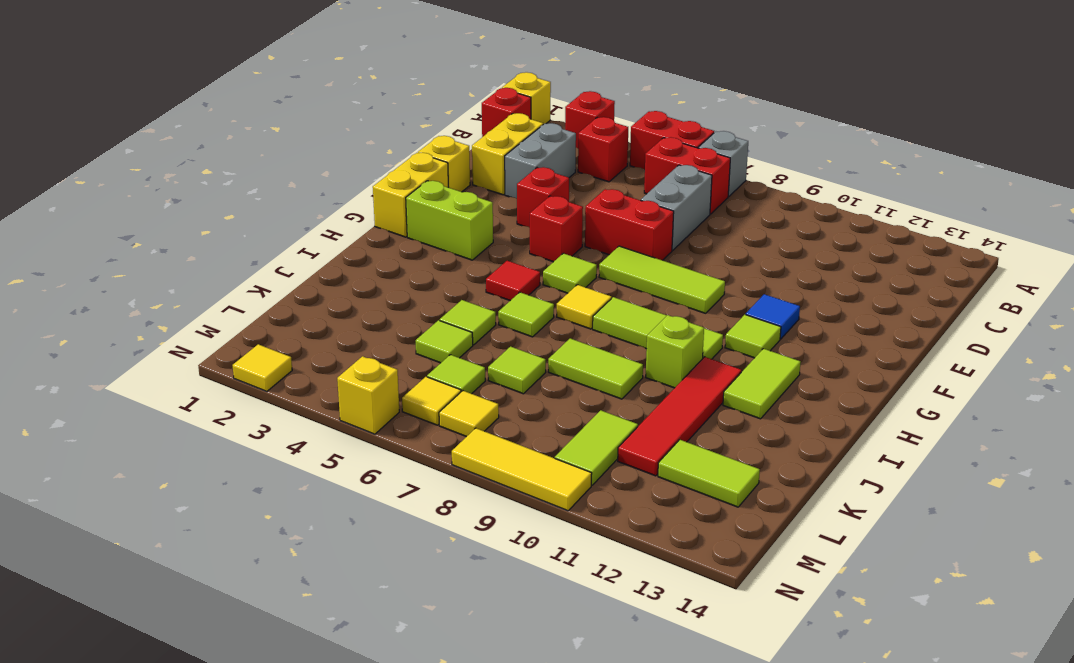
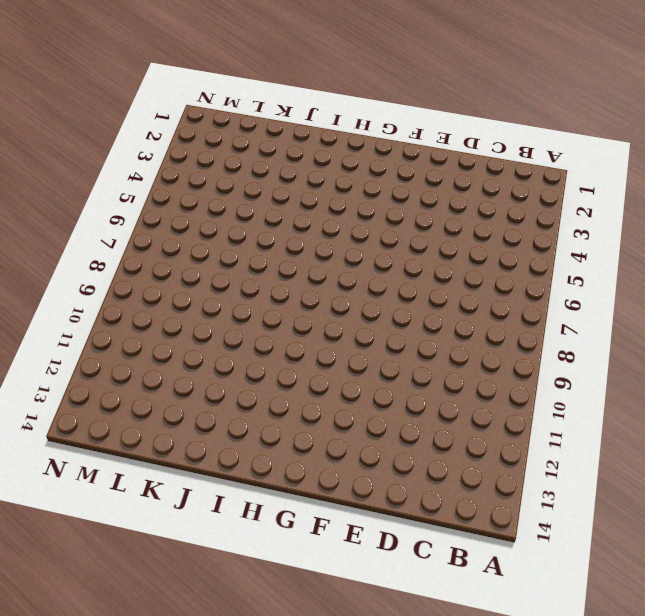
none -> yellow brick A1 level 1
none -> red brick A3 level 1
none -> red brick A5:A6 level 1
none -> grey brick A7 level 1

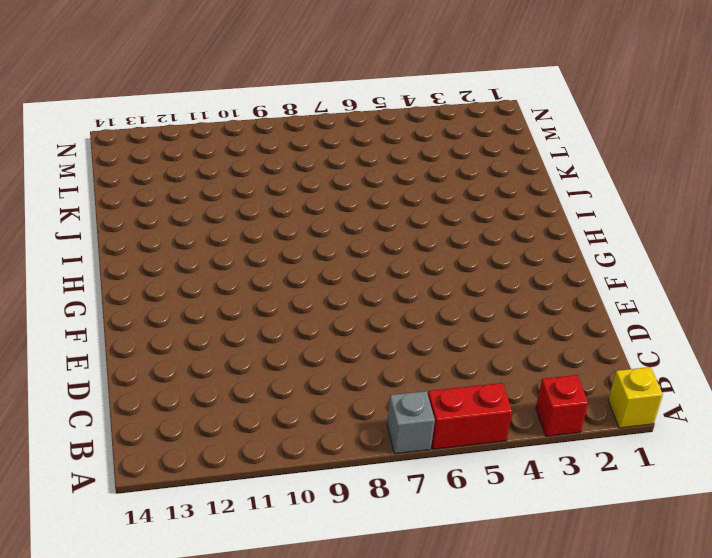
none -> red brick B1 level 1
none -> red brick B4 level 1
none -> red brick B6:B7 level 1
none -> yellow brick C2:D2 level 1

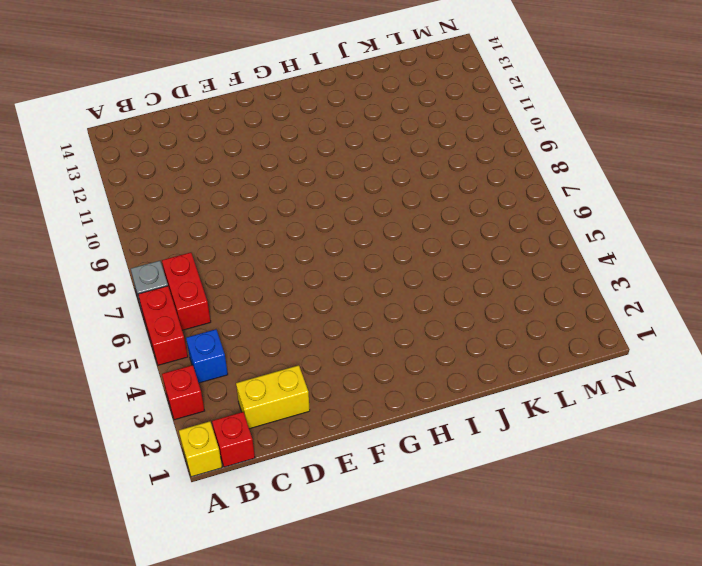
blue brick B4 level 1 -> red brick B4 level 1
none -> grey brick C3:D3 level 1
none -> grey brick C7:D7 level 1
none -> yellow brick E1 level 1
none -> red brick E4 level 1

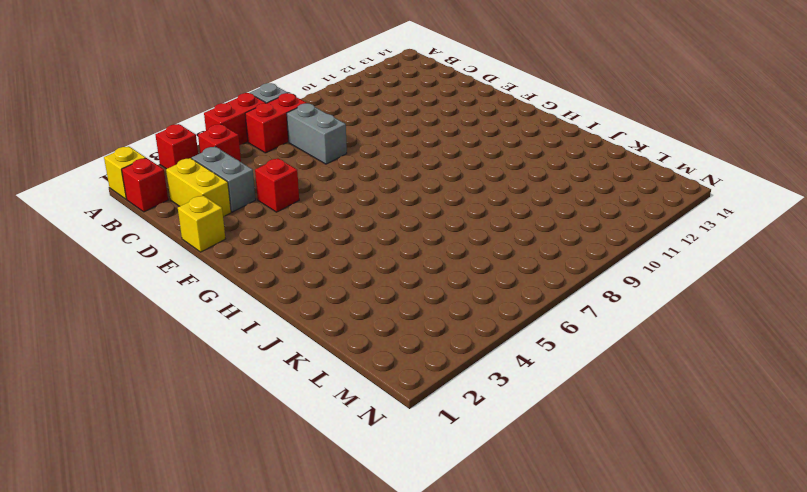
none -> red brick E6:E7 level 1
none -> yellow brick F1:G1 level 1
none -> red brick F5 level 1
none -> lime tile F7:F9 level 1

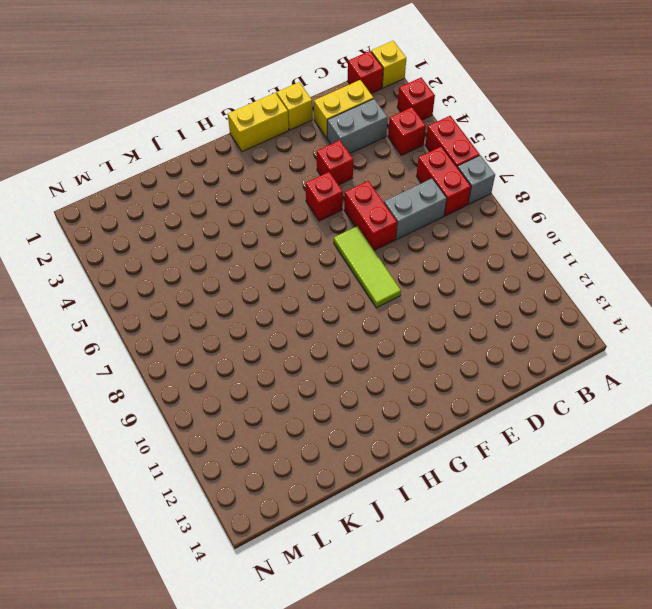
none -> blue tile F11 level 1
none -> lime brick G2:G3 level 1
none -> lime tile G6 level 1
none -> lime tile G11 level 1

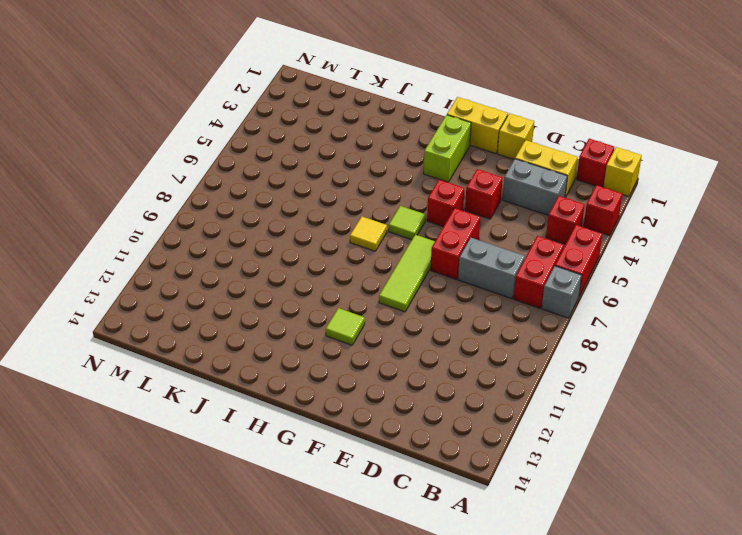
none -> blue tile F11 level 1
none -> red tile H5 level 1
none -> lime tile H8:H10 level 1
none -> lime tile H12:I12 level 1

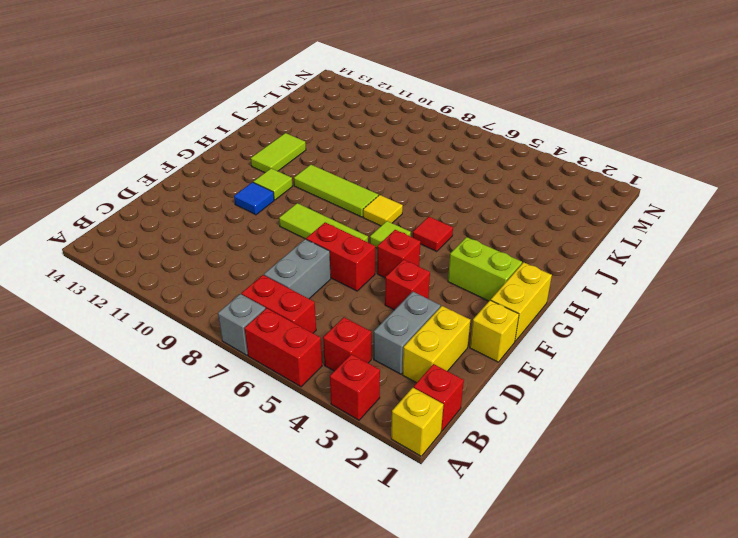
none -> lime tile I6 level 1
none -> lime brick I10 level 1
none -> red tile I11:L11 level 1
none -> lime tile J5 level 1

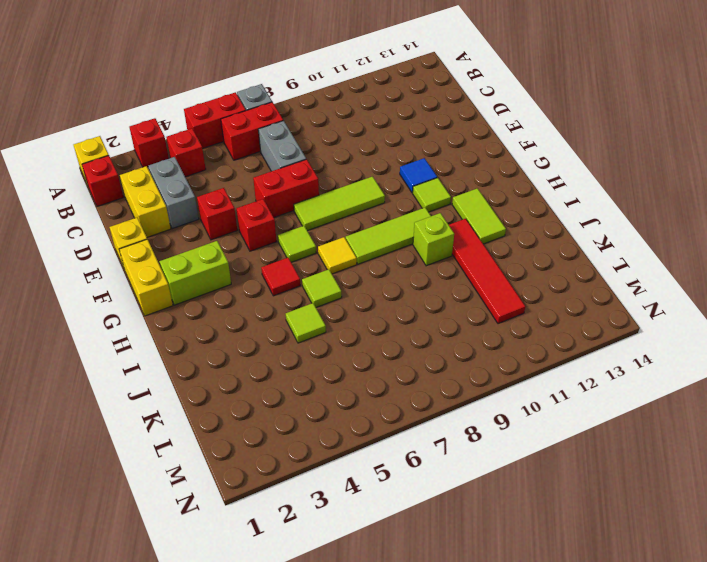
none -> lime tile J8:J9 level 1
none -> lime tile K5 level 1
none -> lime tile K7 level 1
none -> lime tile L6 level 1

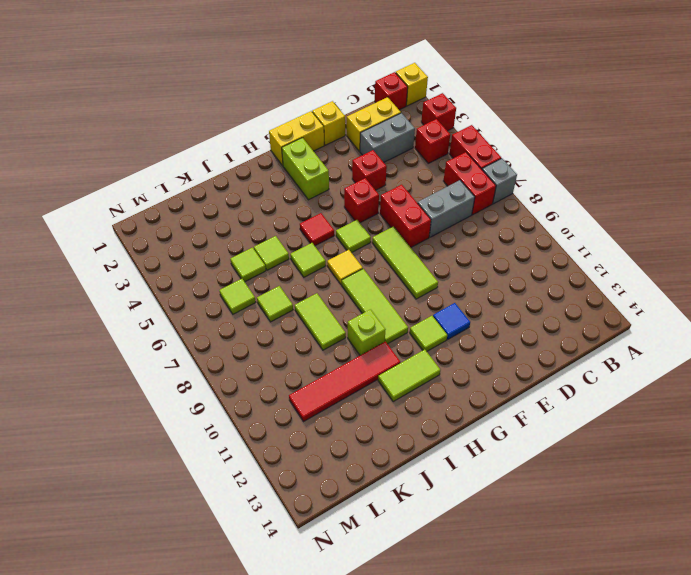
none -> lime tile L10:M10 level 1
none -> lime tile L12:L13 level 1
none -> yellow tile M6 level 1
none -> yellow tile M7 level 1

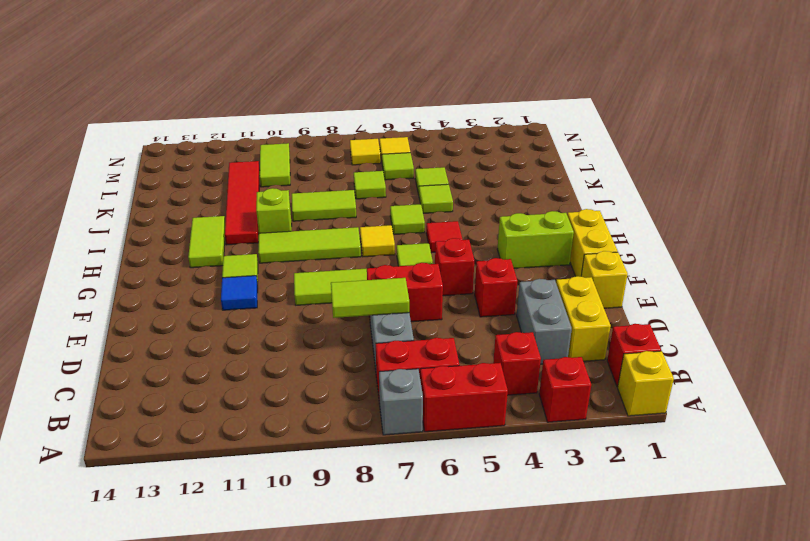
lime tile D7:D8 level 2 -> lime tile L12:L13 level 1
none -> yellow tile N2 level 1
none -> yellow brick N5 level 1
none -> yellow tile N8:N10 level 1

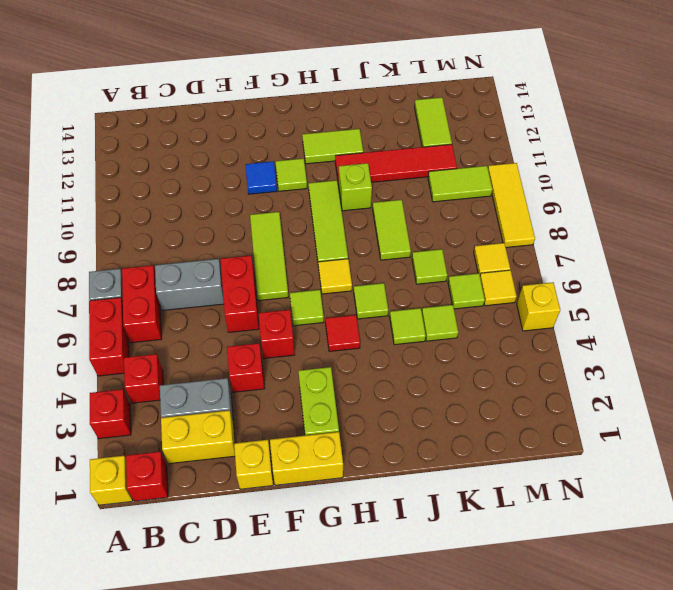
none -> yellow tile N2 level 1

